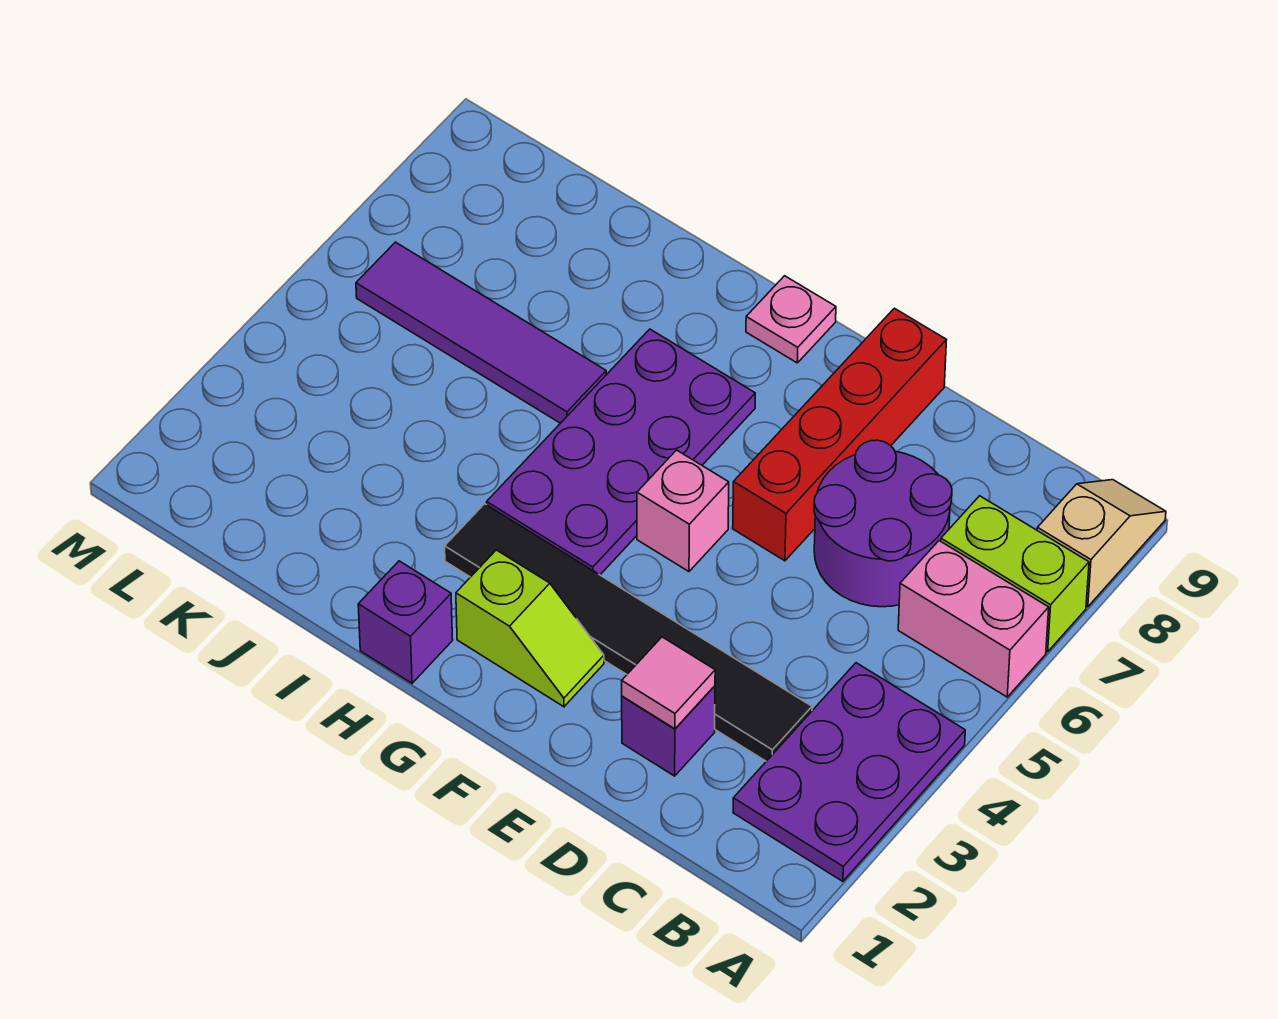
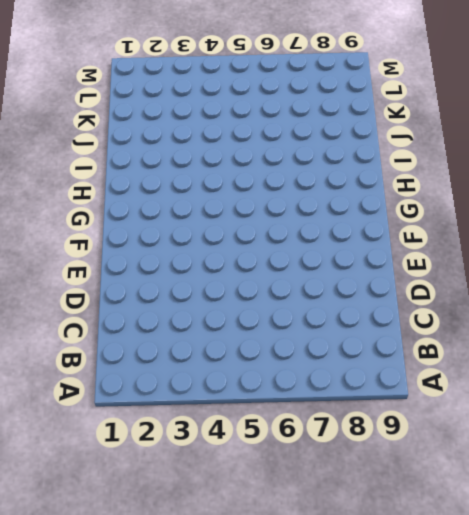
none -> purple plate A2:B4 level 1
none -> pink brick A6:B6 level 1
none -> lime brick A7:B7 level 1

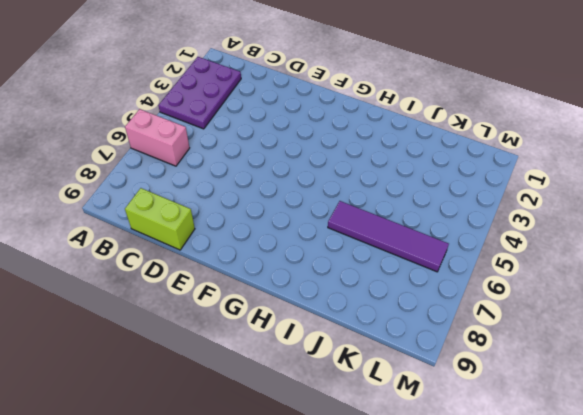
lime brick C9:D9 level 1 -> lime brick A7:B7 level 1
none -> tan slope A8:A9 level 1 top 8
none -> black tile C3:H3 level 1
none -> purple round brick C6:D7 level 1

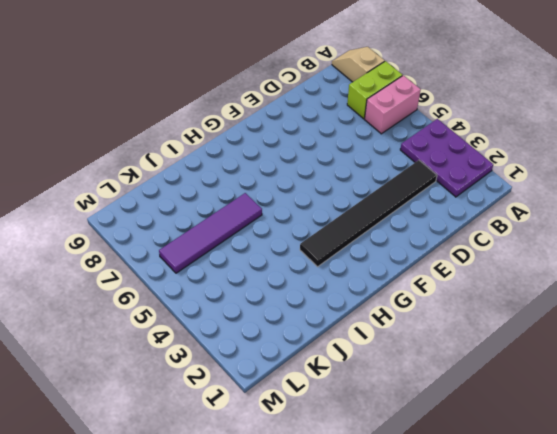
none -> purple round brick C6:D7 level 1
none -> purple brick D2 level 1
none -> red brick E6:E9 level 1

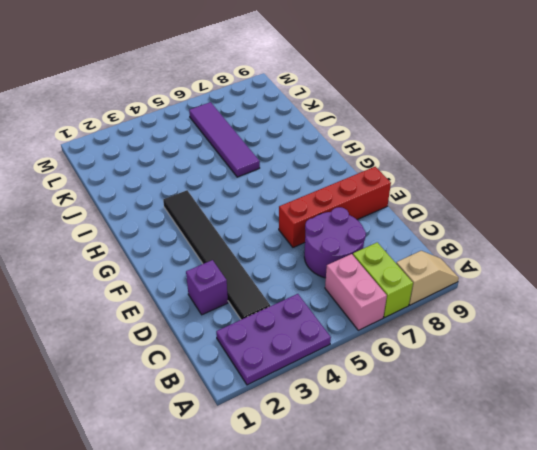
none -> lime slope F2:G2 level 1 top G
none -> pink brick F5 level 1
none -> purple plate G4:H7 level 1

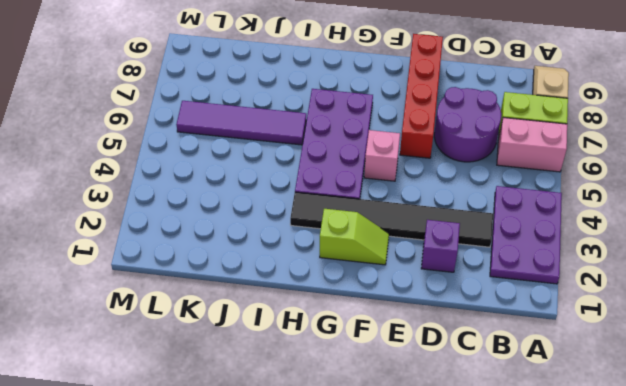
none -> pink plate G9 level 1
none -> purple brick H1 level 1
none -> pink tile D2 level 2

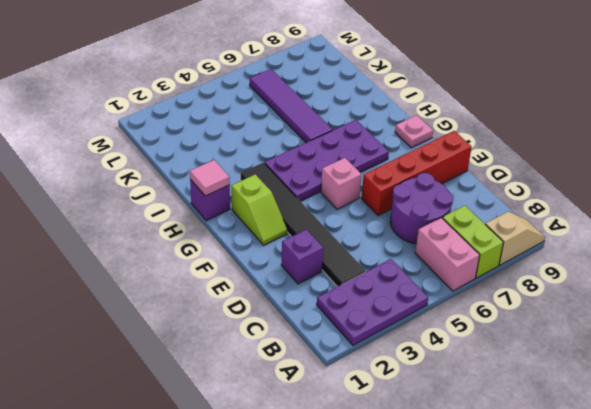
pink tile H1 level 2 -> pink tile D2 level 2

